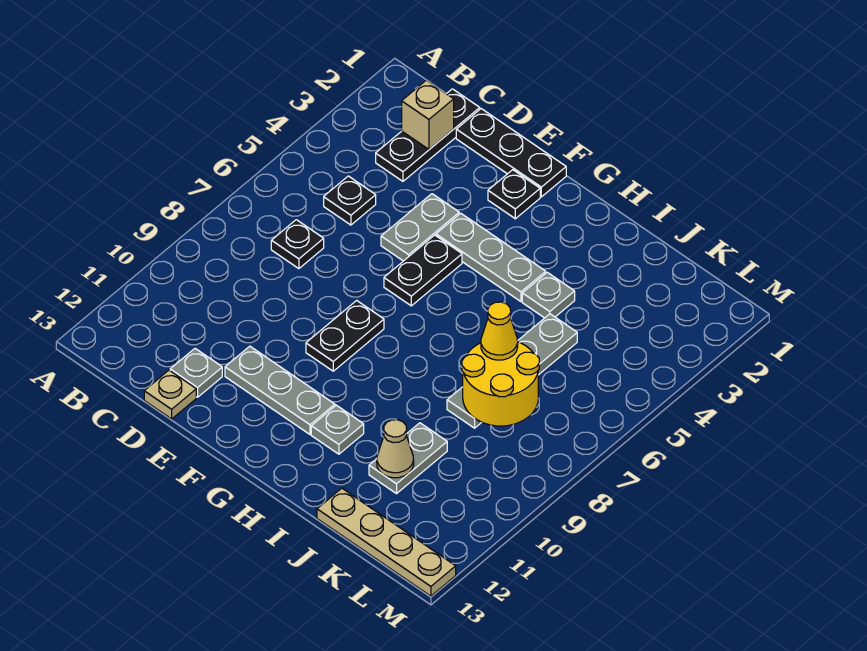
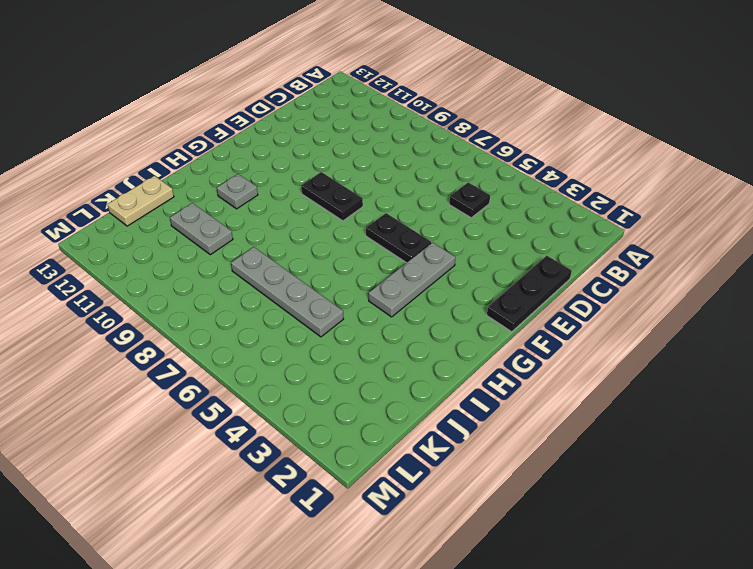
tan plate J13:K13 level 1 -> tan plate J13:M13 level 1
none -> black plate C1:C3 level 1
none -> black plate C7 level 1
none -> grey plate D12 level 1

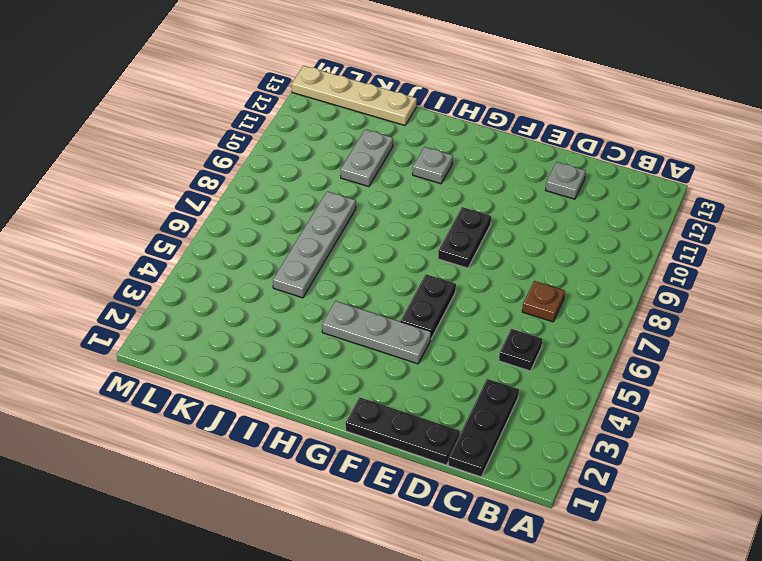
brown plate C7 level 1 -> black plate C7 level 1
none -> tan plate D13 level 1
none -> grey plate E4:E5 level 1
none -> grey plate E11:G11 level 1

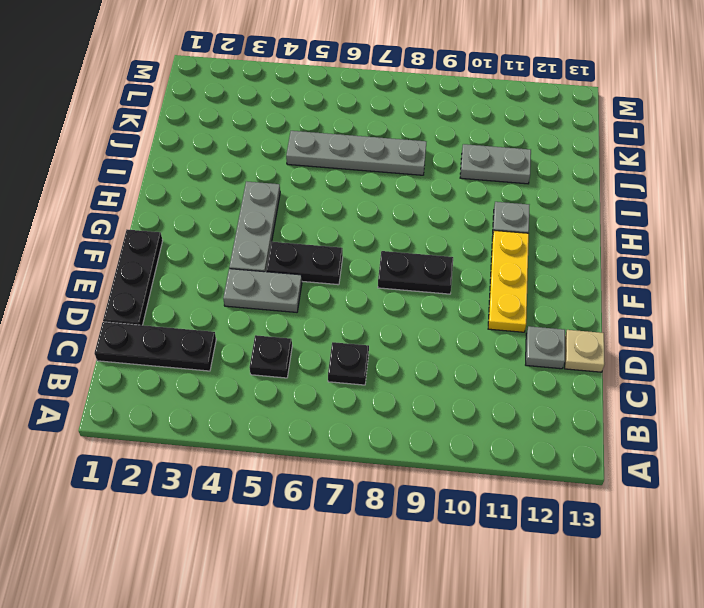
yellow plate E11:G11 level 1 -> grey plate E11:G11 level 1
none -> black plate F2 level 1
none -> grey plate I4 level 1
none -> tan plate J13:M13 level 1

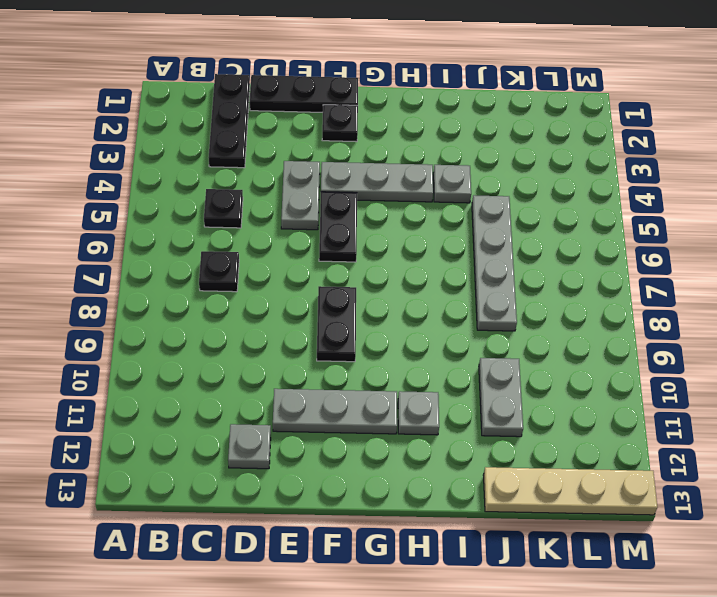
none -> tan plate D13 level 1
none -> tan brick C2 level 2
none -> yellow round brick J7:K8 level 2

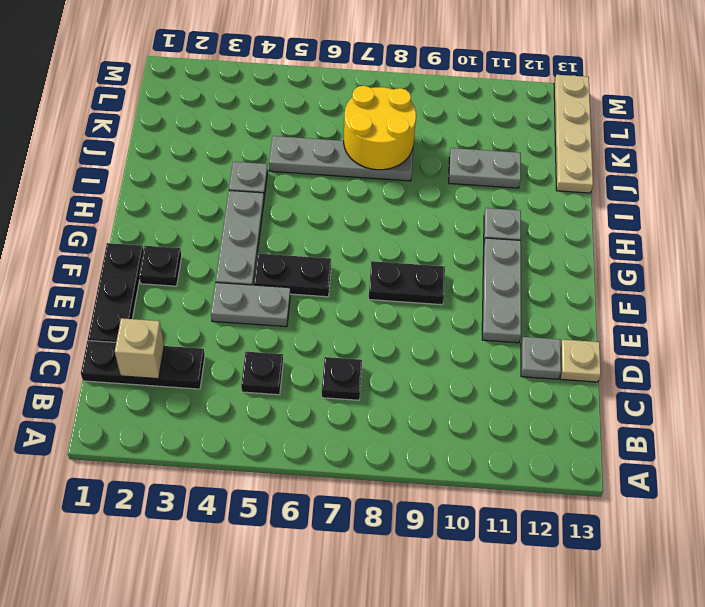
none -> tan cone J11 level 2
none -> yellow cone J7 level 3

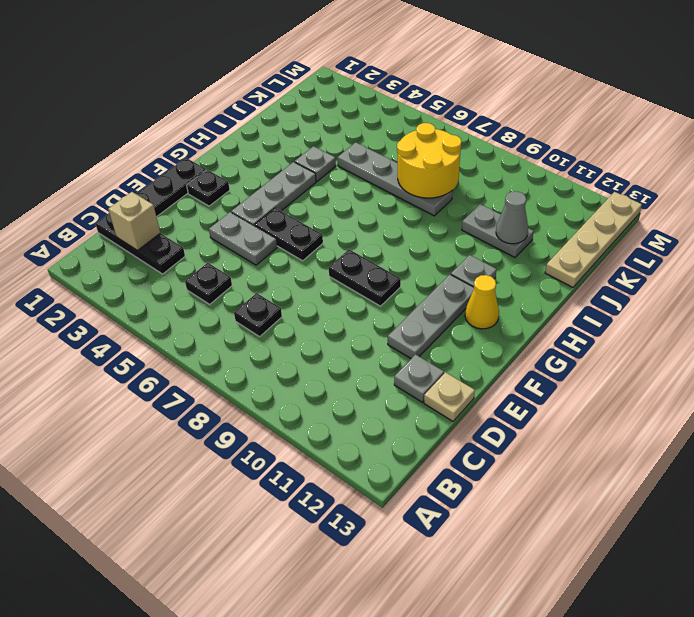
yellow cone G12 level 1 -> yellow cone J7 level 3
grey cone J11 level 2 -> tan cone J11 level 2

